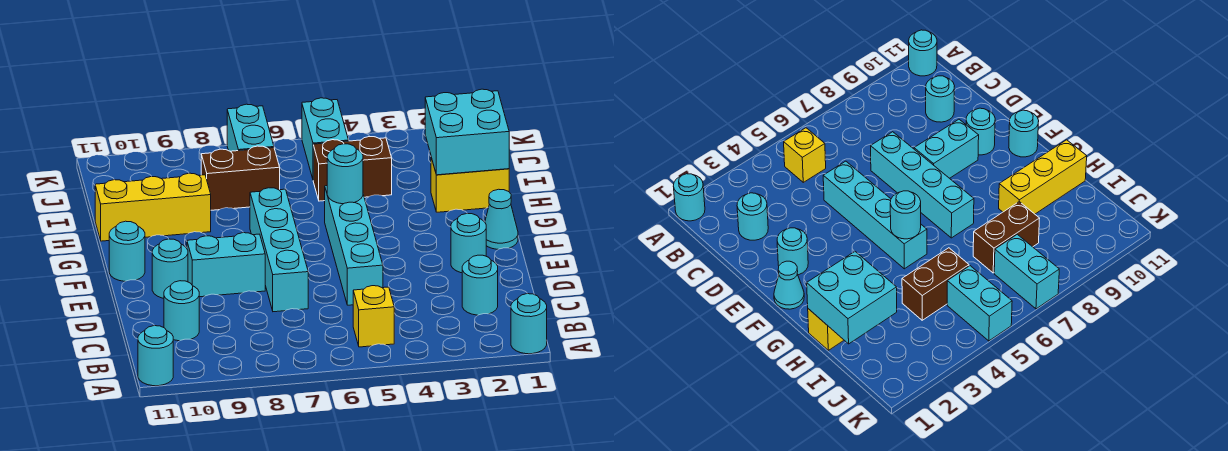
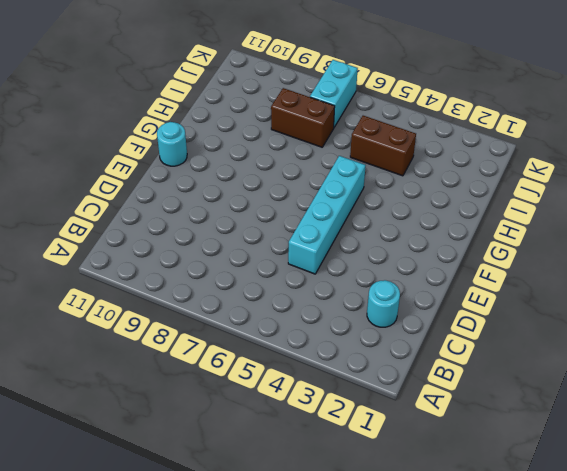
none -> cyan round brick A1 level 1
none -> cyan round brick A11 level 1
none -> yellow brick B5 level 1

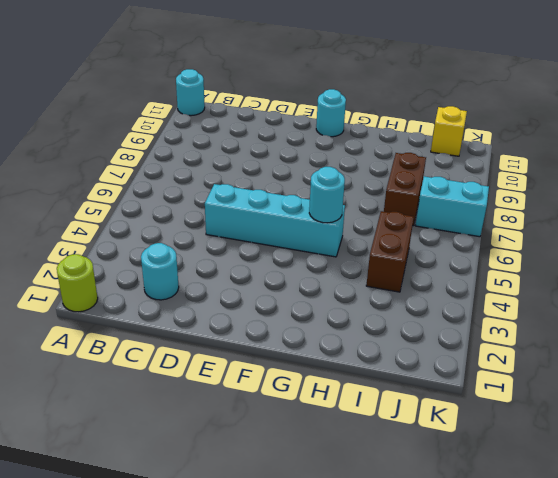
lime round brick A1 level 1 -> cyan round brick A1 level 1
yellow brick J11 level 1 -> yellow brick B5 level 1
none -> cyan round brick C10 level 1
none -> cyan brick D7:G7 level 1
none -> cyan round brick E2 level 1

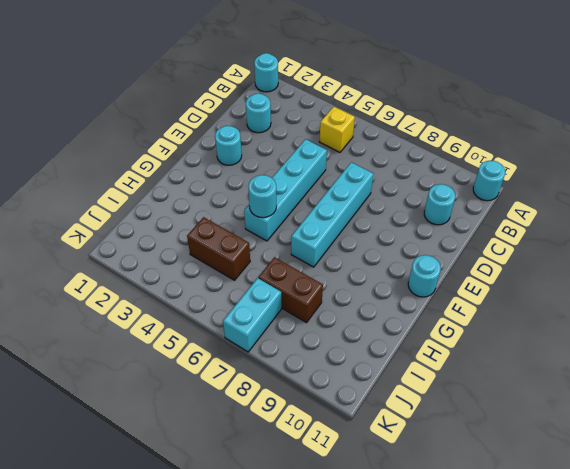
none -> cyan brick E8:E9 level 1
none -> cyan round brick E10 level 1
none -> cyan cone F1 level 1

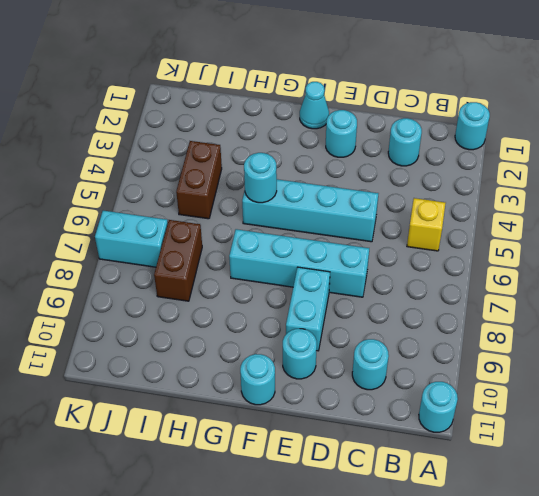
none -> yellow brick H1:H2 level 1
none -> yellow brick H9:H11 level 1
none -> cyan brick J5:K5 level 1

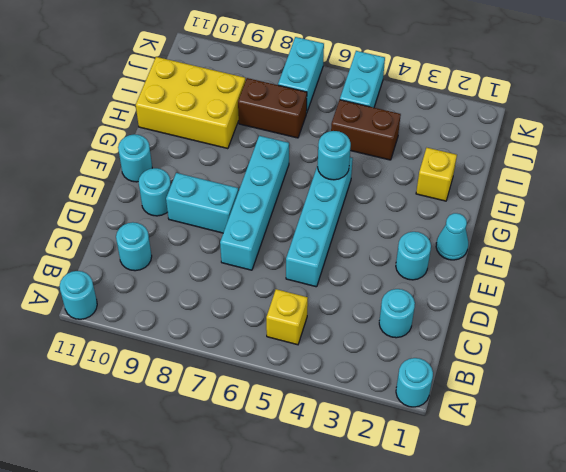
yellow brick H2 level 1 -> yellow brick H1:H2 level 1
yellow brick H9:I11 level 1 -> yellow brick H9:H11 level 1
none -> cyan brick H1:I2 level 2

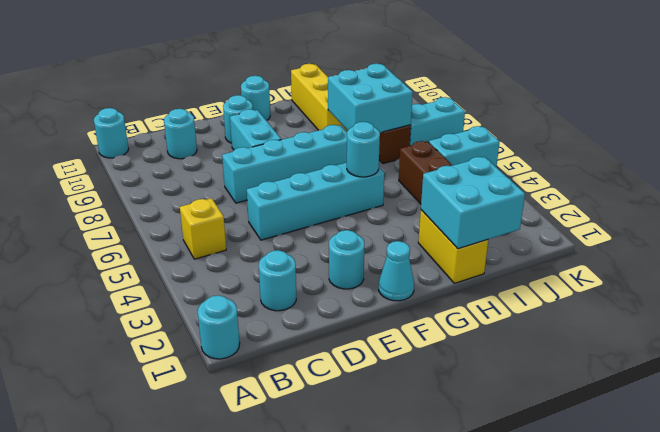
cyan brick H7:I8 level 2 -> none

